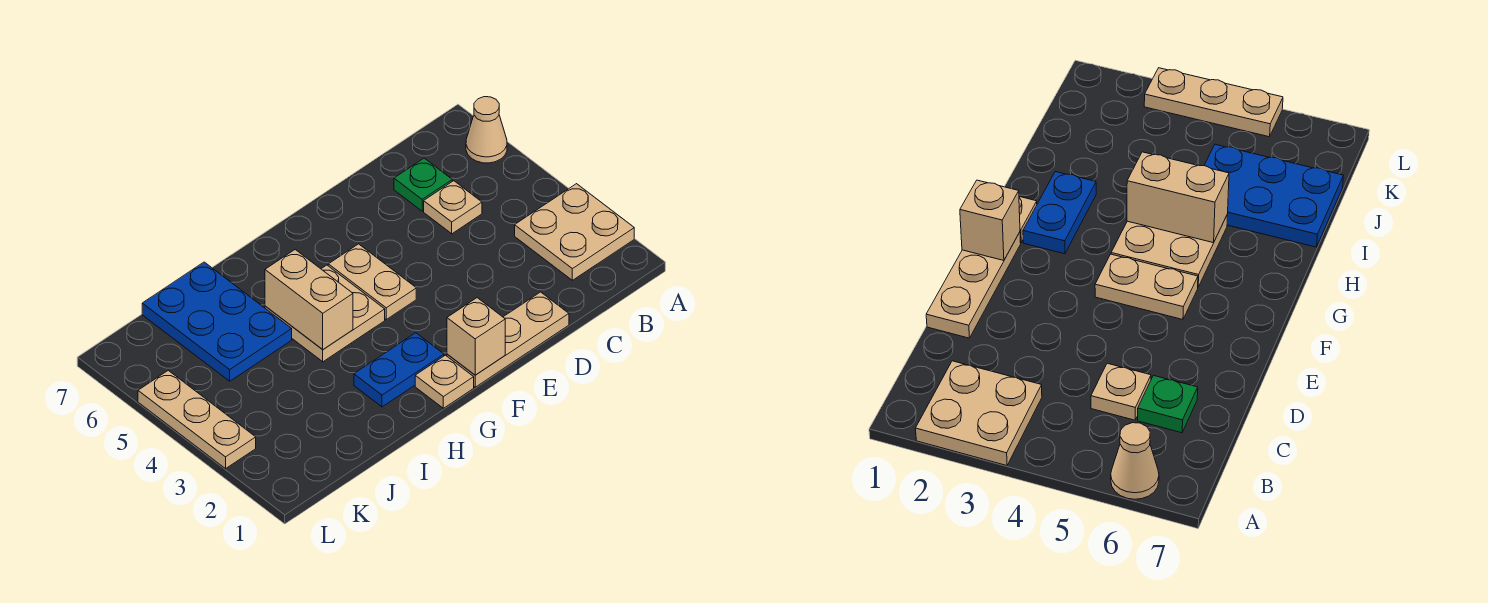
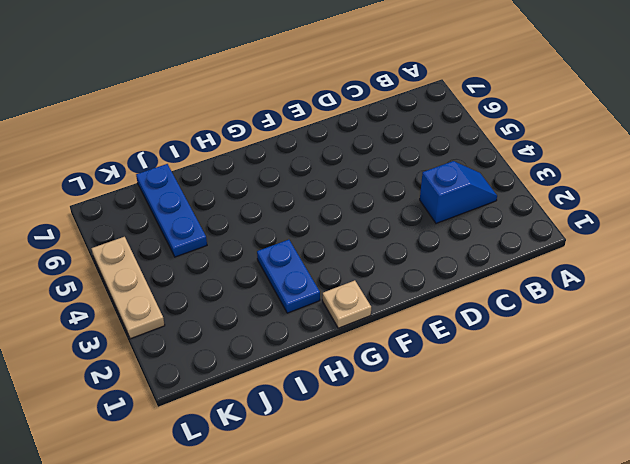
blue slope B3:C3 level 1 top C -> tan plate A2:B3 level 1
blue plate H2:H3 level 1 -> blue plate G2:H2 level 1
blue plate J5:J7 level 1 -> blue plate I5:J7 level 1
none -> tan cone A6 level 1
none -> tan plate C5 level 1
none -> green plate C6 level 1

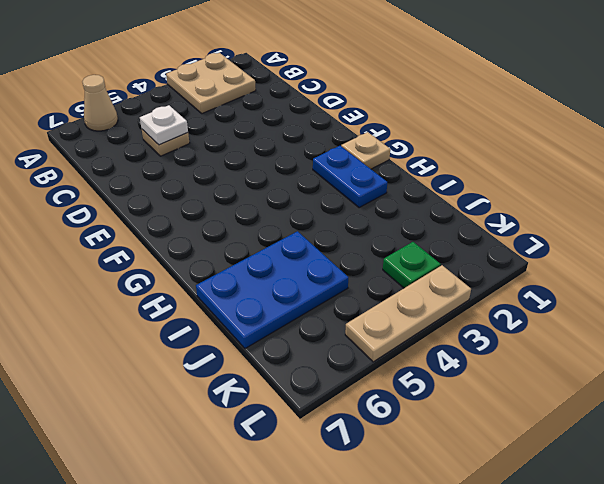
white plate C5 level 2 -> none
green plate K3 level 1 -> green plate C6 level 1
none -> tan plate D1:F1 level 1
none -> tan plate F4:F5 level 1
none -> tan plate G4:H5 level 1

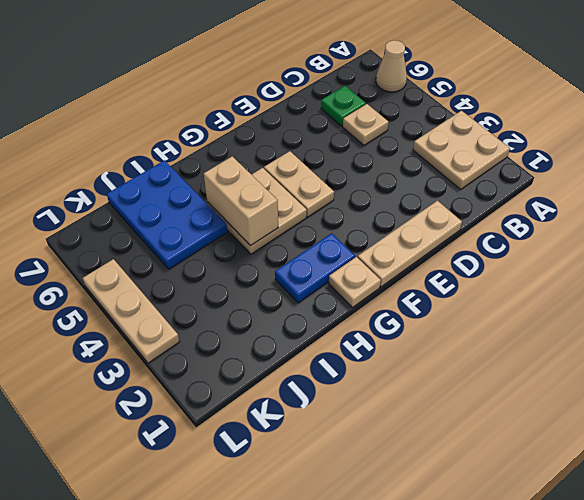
none -> tan brick F1 level 2

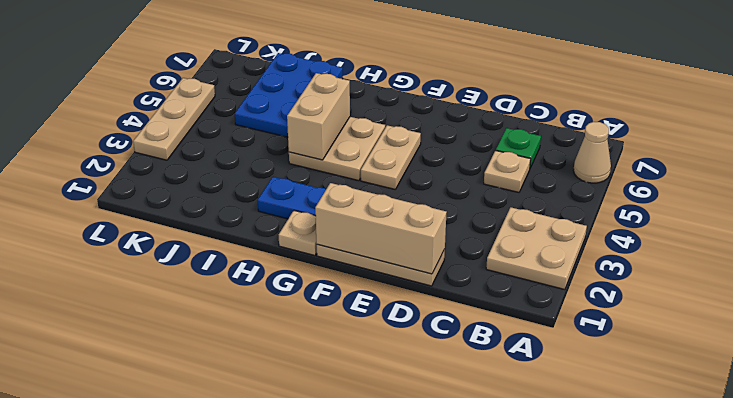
tan brick D1:F1 level 2 -> tan brick F1 level 2

